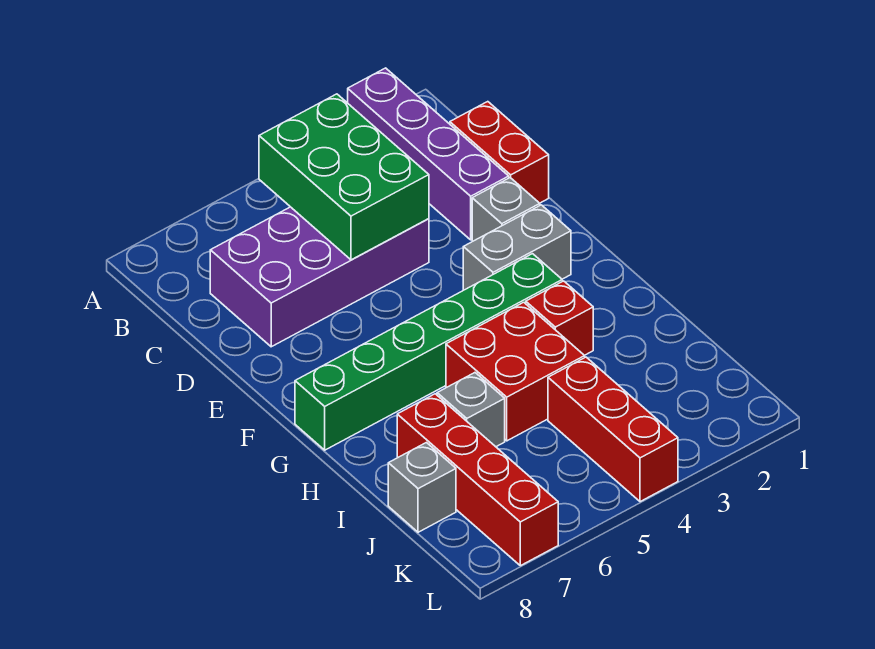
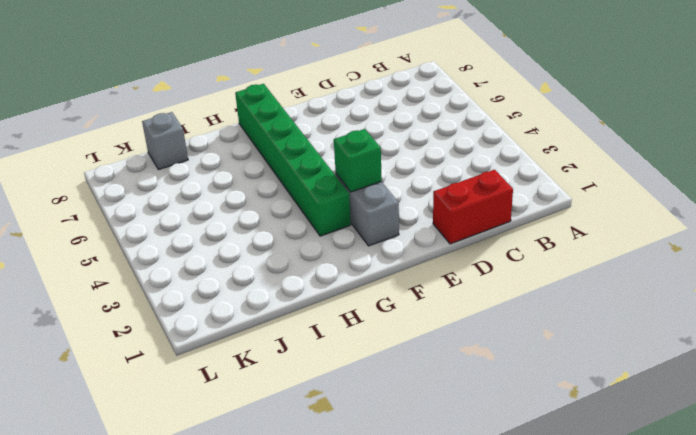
green brick F3 level 2 -> none
none -> purple brick A2:D2 level 1
none -> purple brick C4:D7 level 1
none -> grey brick E2 level 1

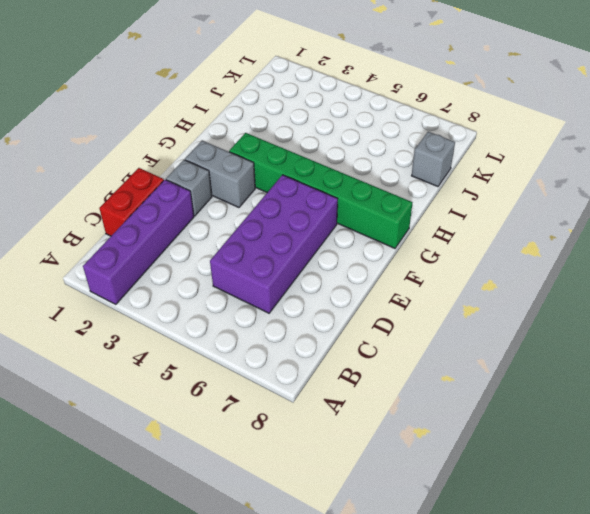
purple brick C5:F6 level 1 -> purple brick C4:D7 level 1
none -> red brick H3 level 1
none -> red brick H4:I5 level 1
none -> grey brick I6 level 1

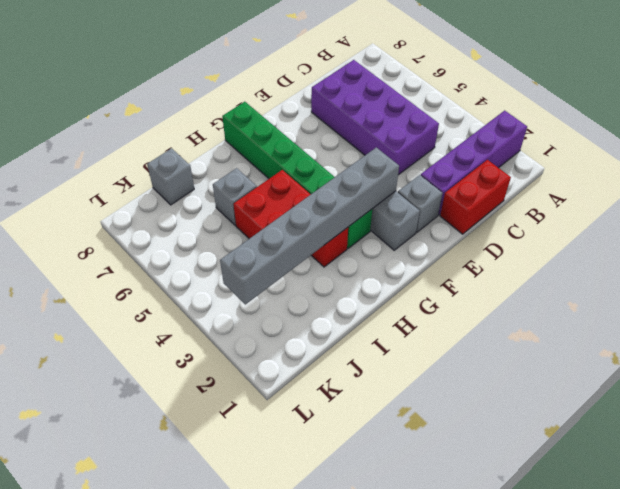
grey brick F3:K3 level 2 -> none
none -> red brick I7:L7 level 1
none -> red brick J4:L4 level 1
none -> green brick B4:D5 level 2

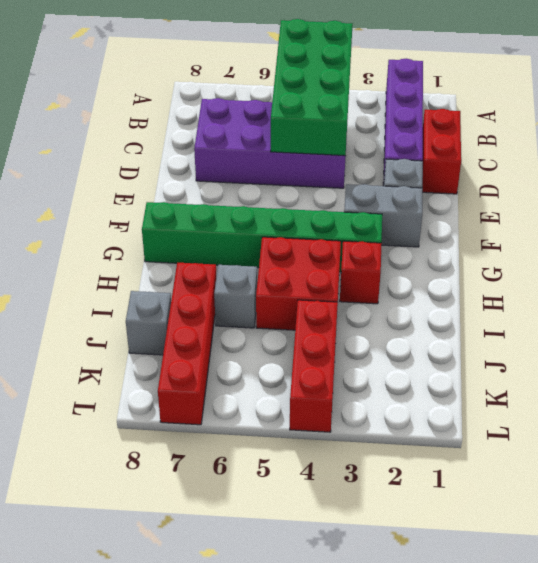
green brick A4:D5 level 2 -> green brick B4:D5 level 2

